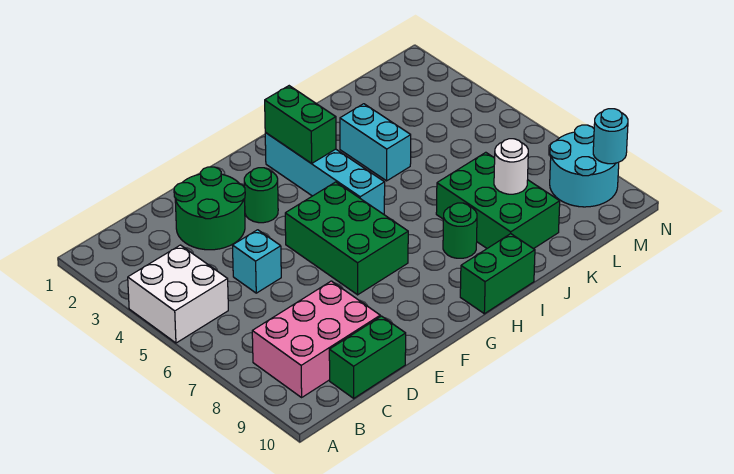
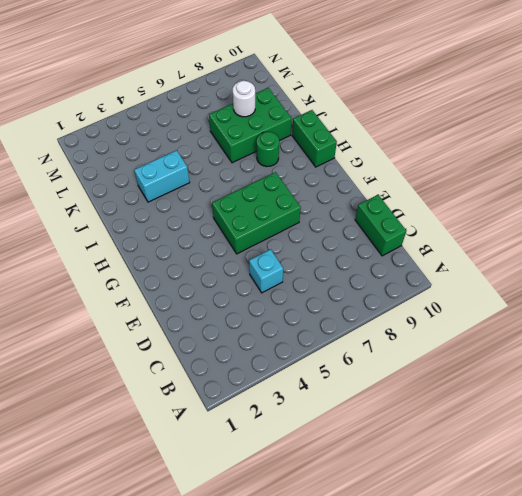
none -> white brick A4:B5 level 1
none -> pink brick B8:D9 level 1
none -> green round brick D2:E3 level 1

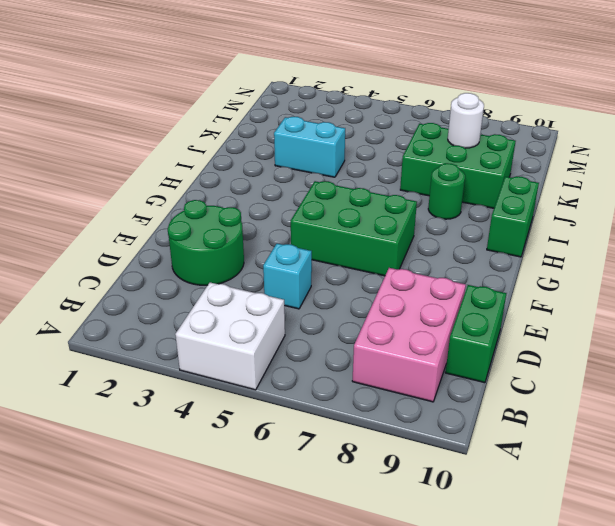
none -> green round brick F3 level 1
none -> cyan brick H2:H5 level 1
none -> cyan round brick M8:N9 level 1

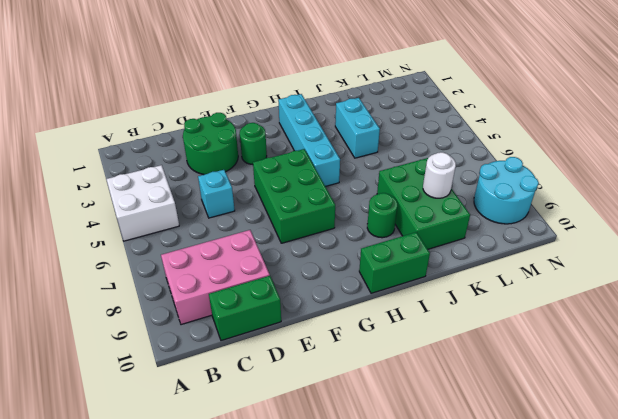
none -> green brick H2:H3 level 2
none -> cyan round brick N9 level 2

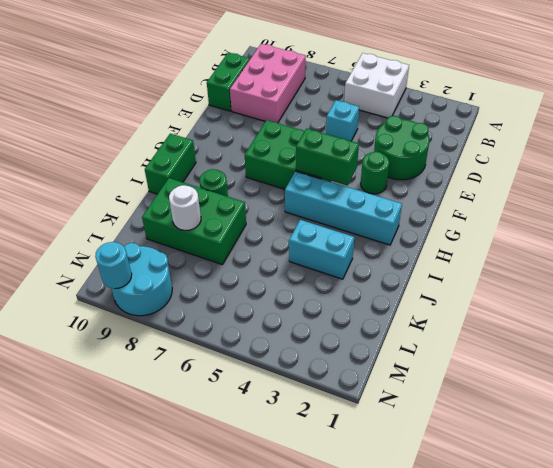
green brick G4:G5 level 2 -> green brick H2:H3 level 2

